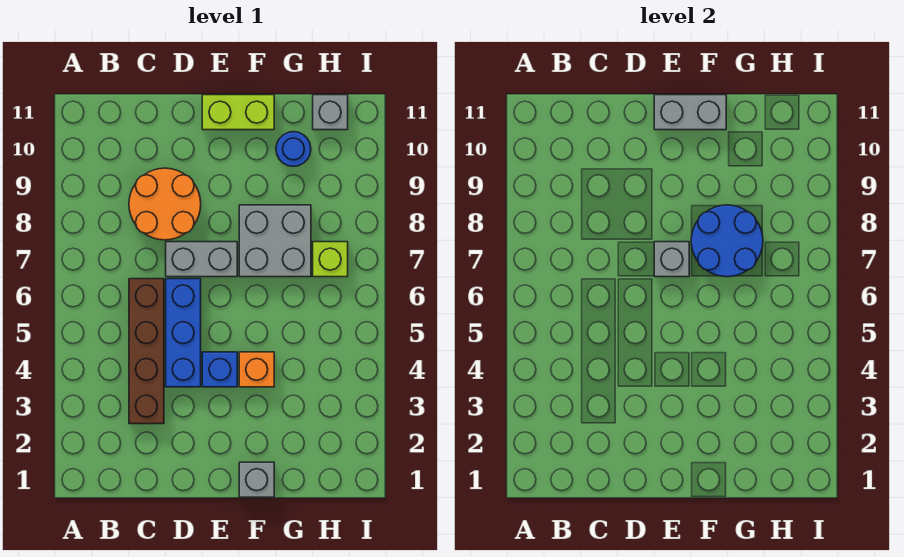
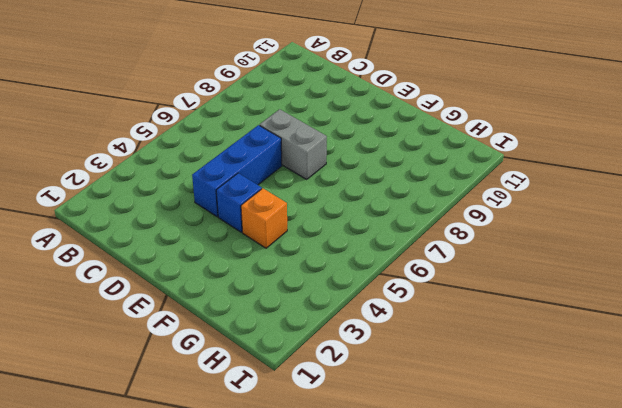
none -> brown brick C3:C6 level 1
none -> orange round brick C8:D9 level 1
none -> lime brick E11:F11 level 1

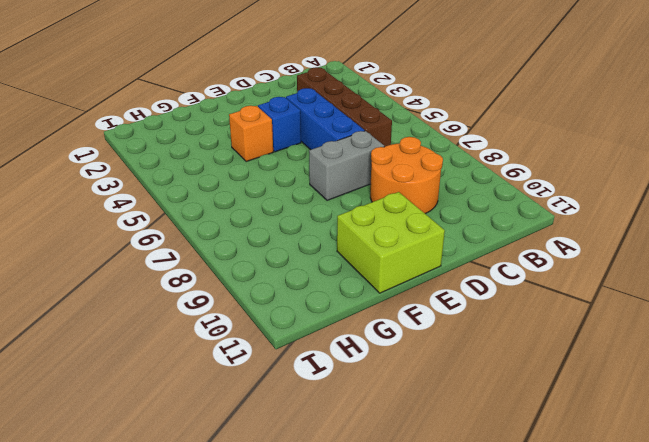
lime brick E10:F11 level 1 -> lime brick E11:F11 level 1
none -> grey brick F1 level 1
none -> grey brick F7:G8 level 1
none -> blue round brick G10 level 1

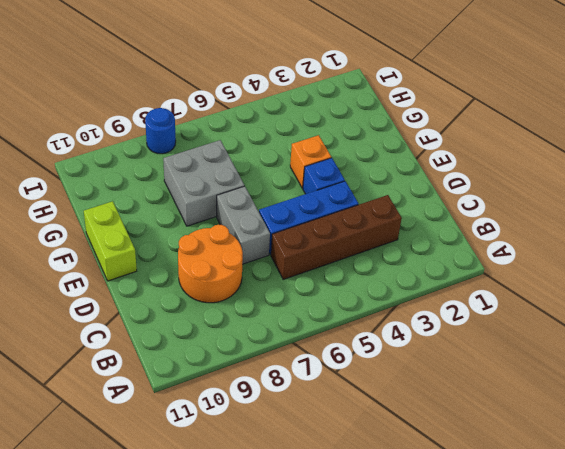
blue round brick I8 level 1 -> blue round brick G10 level 1
none -> grey brick F1 level 1
none -> lime brick H7 level 1
none -> grey brick H11 level 1

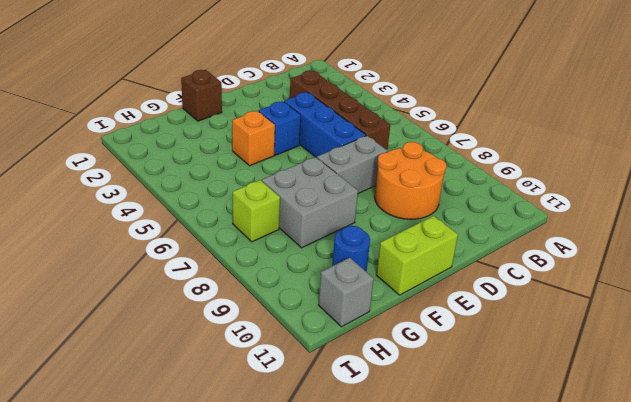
brown brick F1 level 1 -> grey brick F1 level 1
none -> grey brick E7 level 2
none -> grey brick E11:F11 level 2
none -> blue round brick F7:G8 level 2

